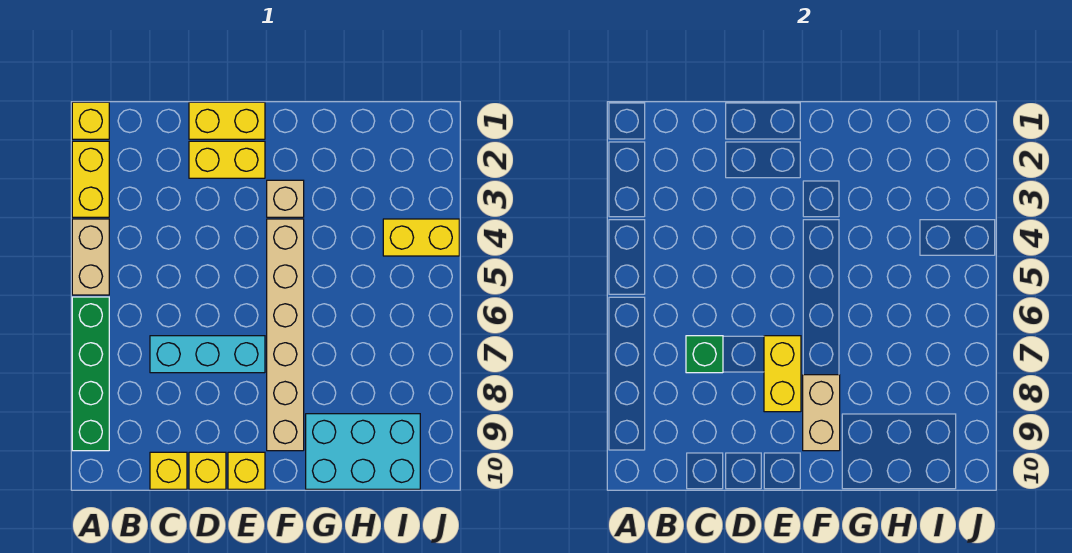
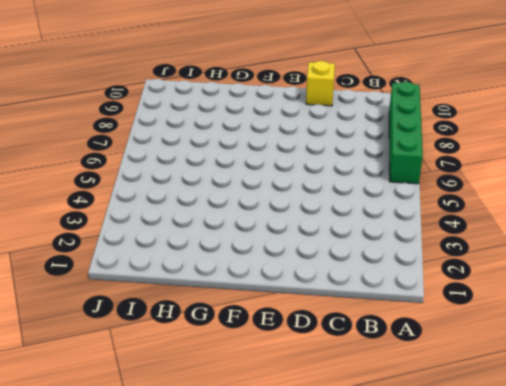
none -> yellow brick A1 level 1
none -> yellow brick A2:A3 level 1
none -> tan brick A4:A5 level 1

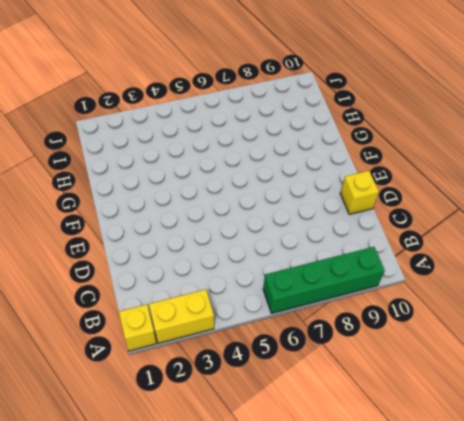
none -> tan brick A4:A5 level 1
none -> cyan brick C7:E7 level 1
none -> yellow brick C10 level 1

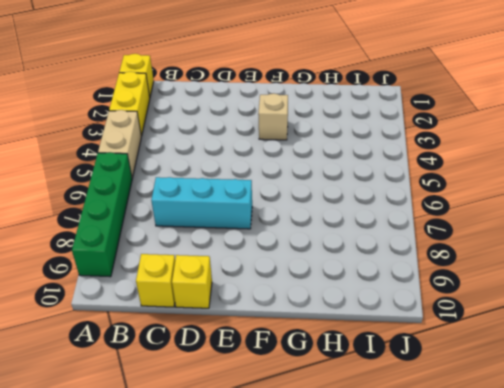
none -> yellow brick D1:E1 level 1
none -> yellow brick D2:E2 level 1
none -> yellow brick E10 level 1

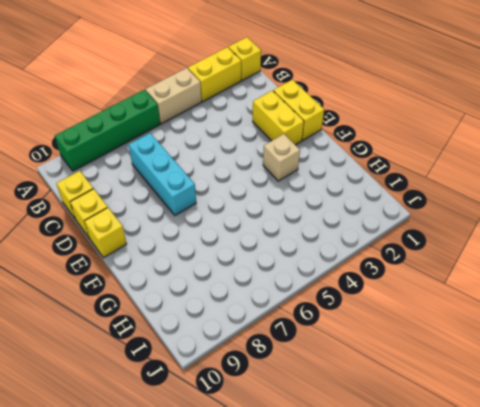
none -> tan brick F4:F9 level 1
none -> cyan brick G9:I10 level 1
none -> yellow brick I4:J4 level 1

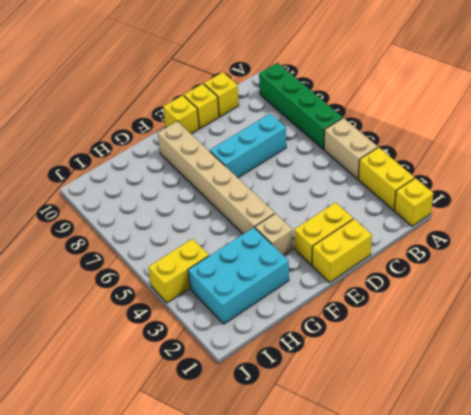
cyan brick G2:I3 level 1 -> cyan brick G9:I10 level 1
none -> green brick C7 level 2
none -> yellow brick E7:E8 level 2
none -> tan brick F8:F9 level 2

